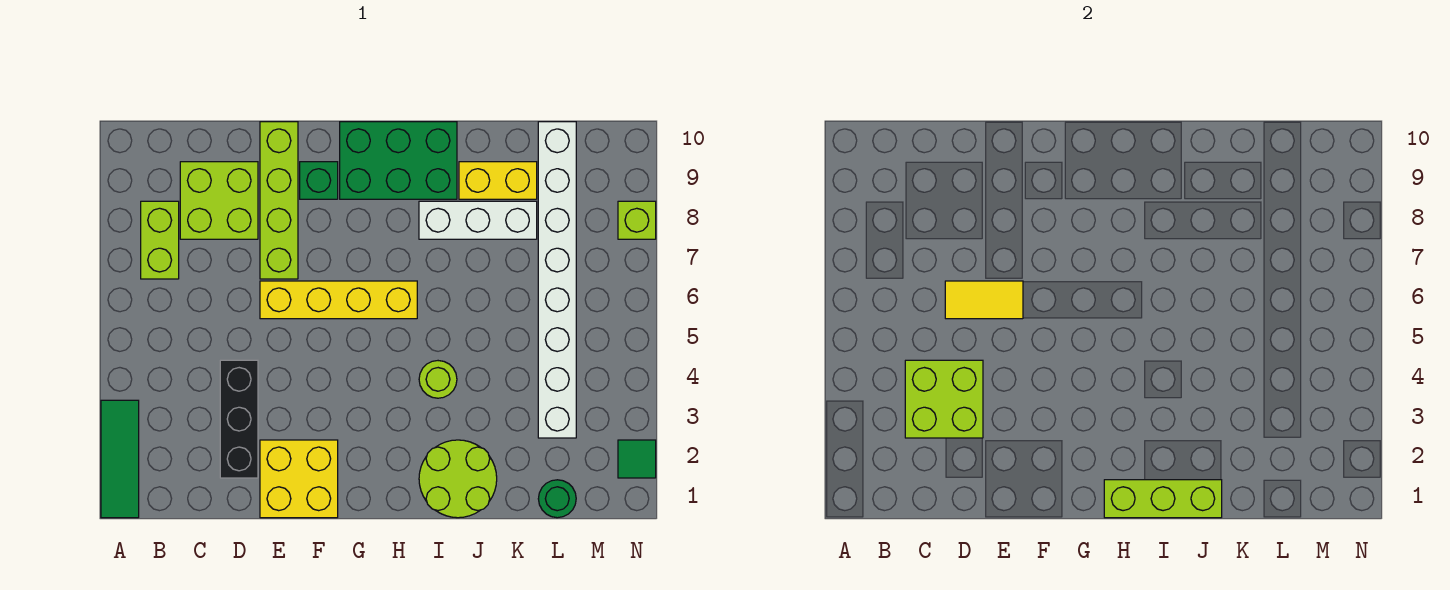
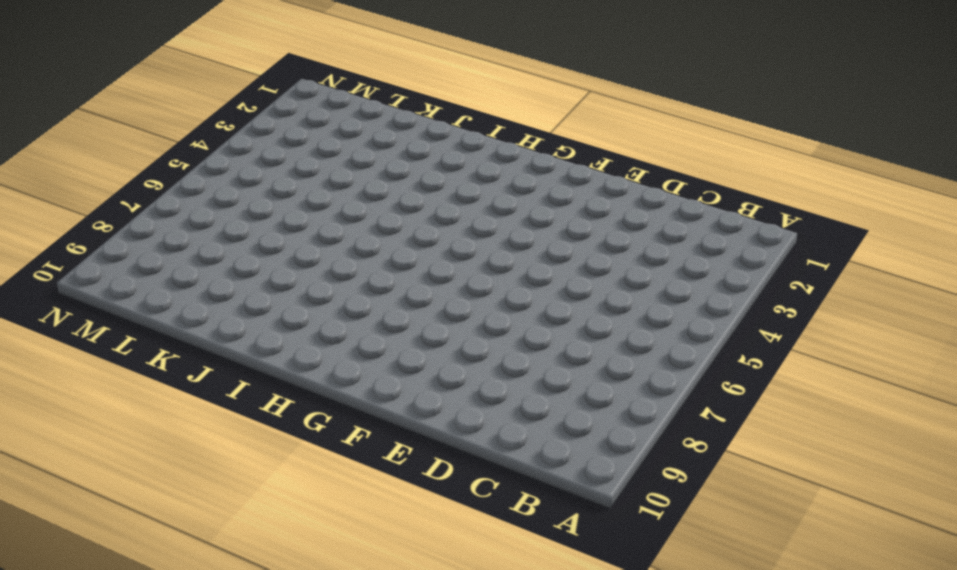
none -> green tile A1:A3 level 1
none -> lime brick B7:B8 level 1
none -> lime brick C8:D9 level 1

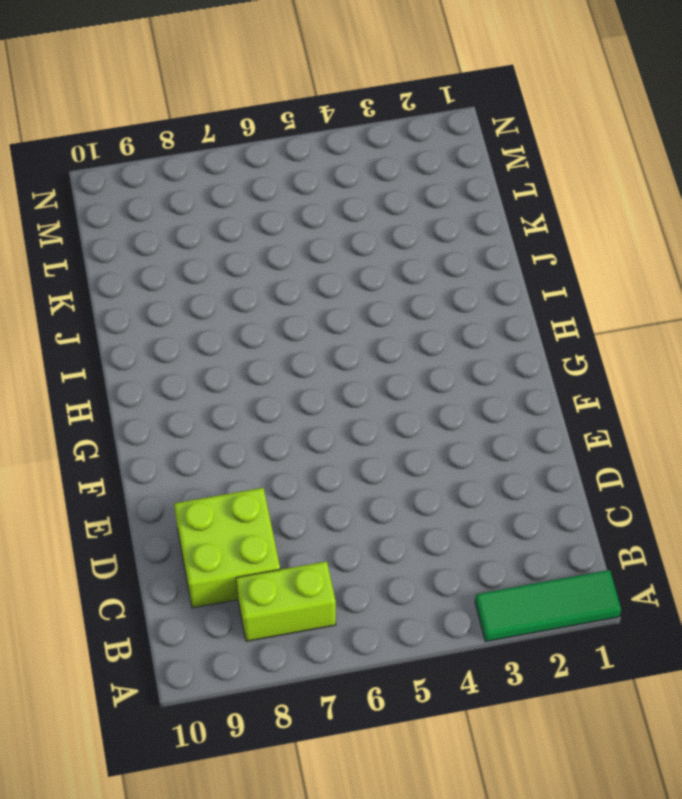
none -> black brick D2:D4 level 1
none -> yellow brick E1:F2 level 1
none -> yellow brick E6:H6 level 1

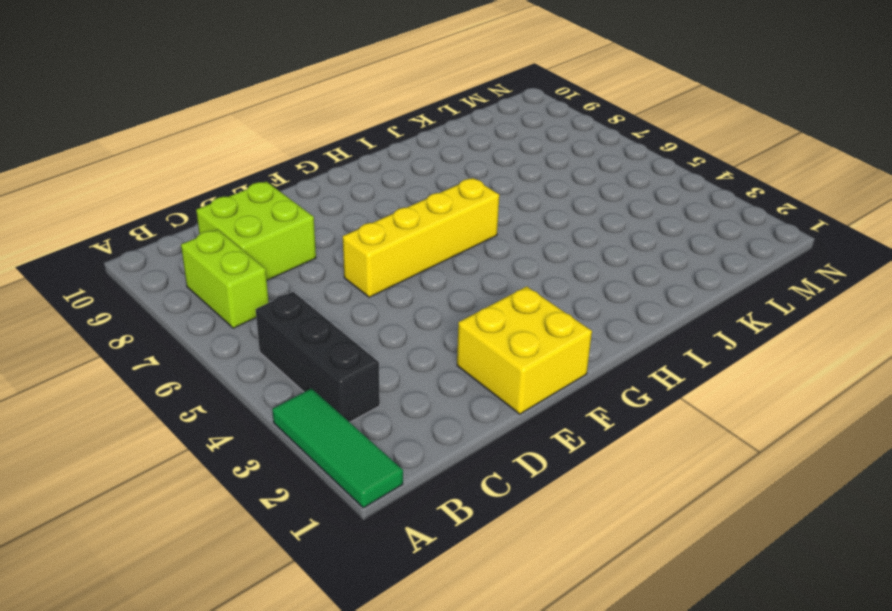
black brick B3:B5 level 1 -> black brick D2:D4 level 1
none -> lime brick E7:E10 level 1
none -> green brick F9 level 1
none -> green brick G9:I10 level 1

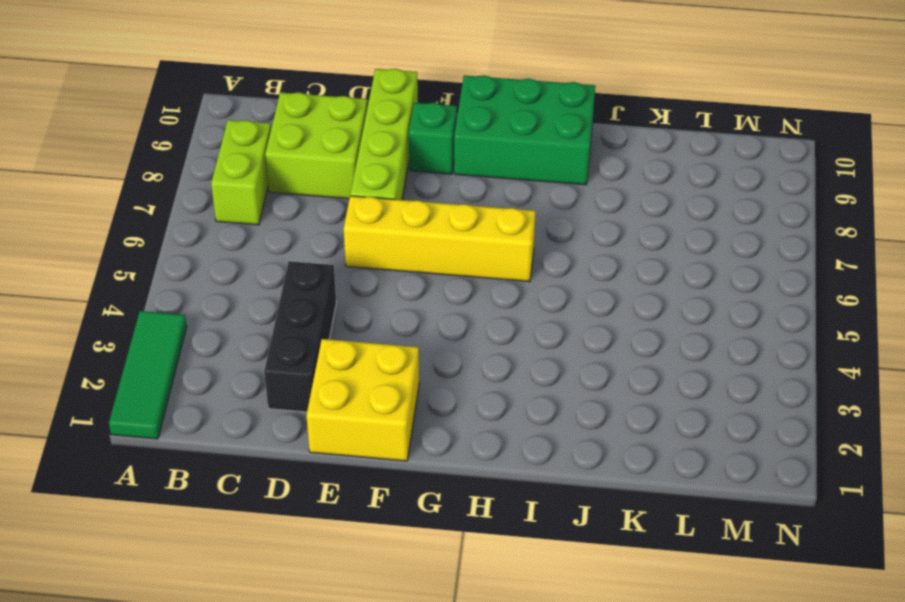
none -> lime round brick I1:J2 level 1
none -> lime round brick I4 level 1
none -> white brick I8:K8 level 1

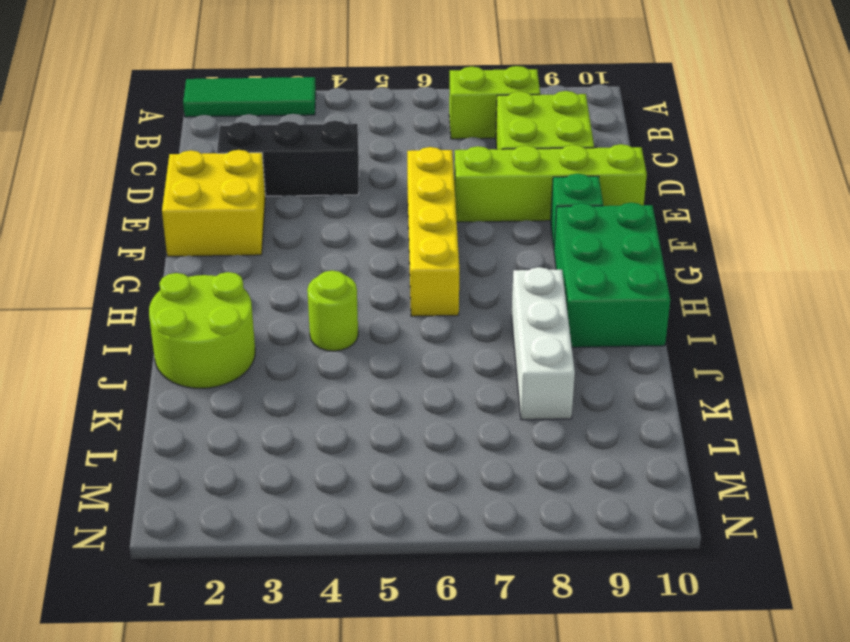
none -> yellow brick J9:K9 level 1
none -> green round brick L1 level 1
none -> white brick L3:L10 level 1

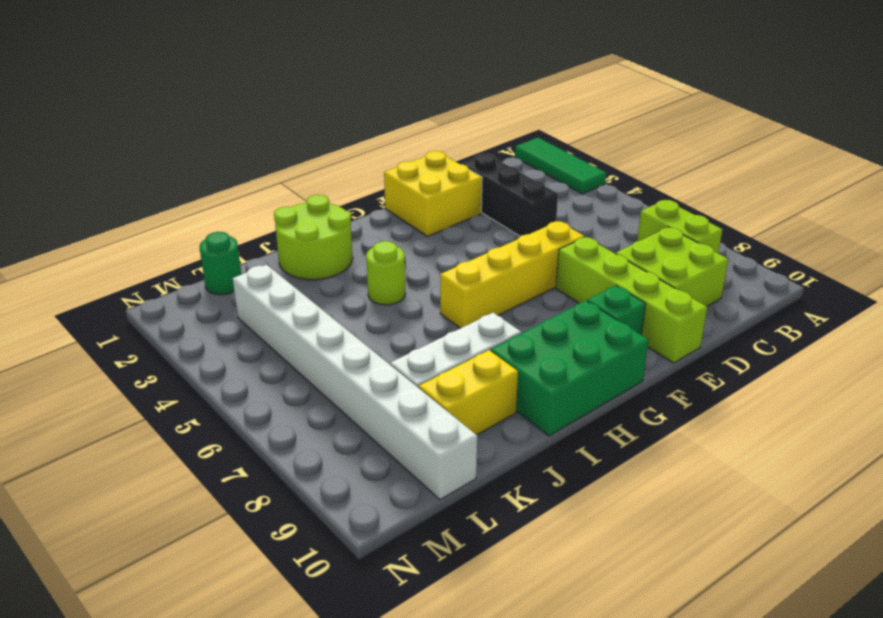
none -> green tile N2 level 1
none -> lime brick N8 level 1
none -> lime brick C3:D4 level 2

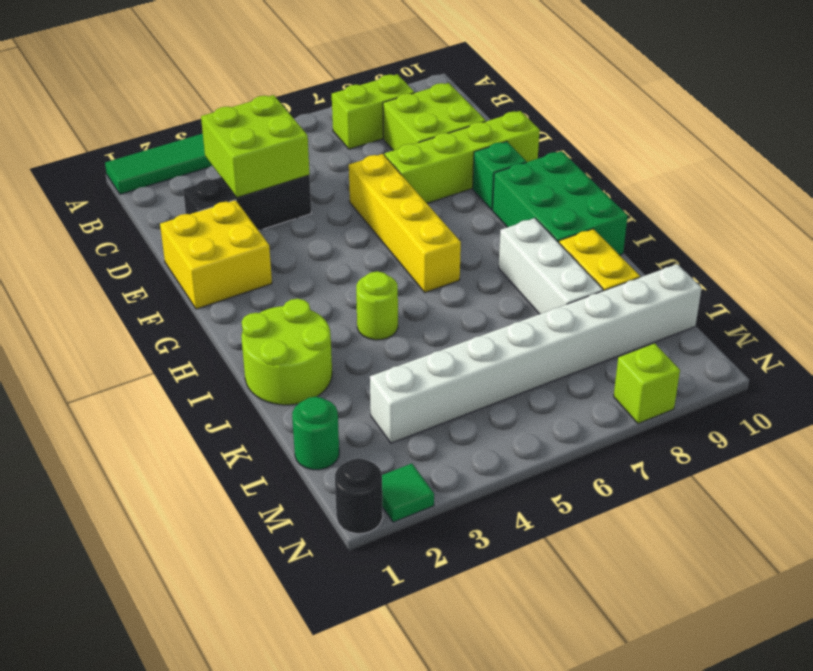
black round brick N1 level 1 -> none
none -> yellow tile D6:E6 level 2
none -> lime brick H1:J1 level 2

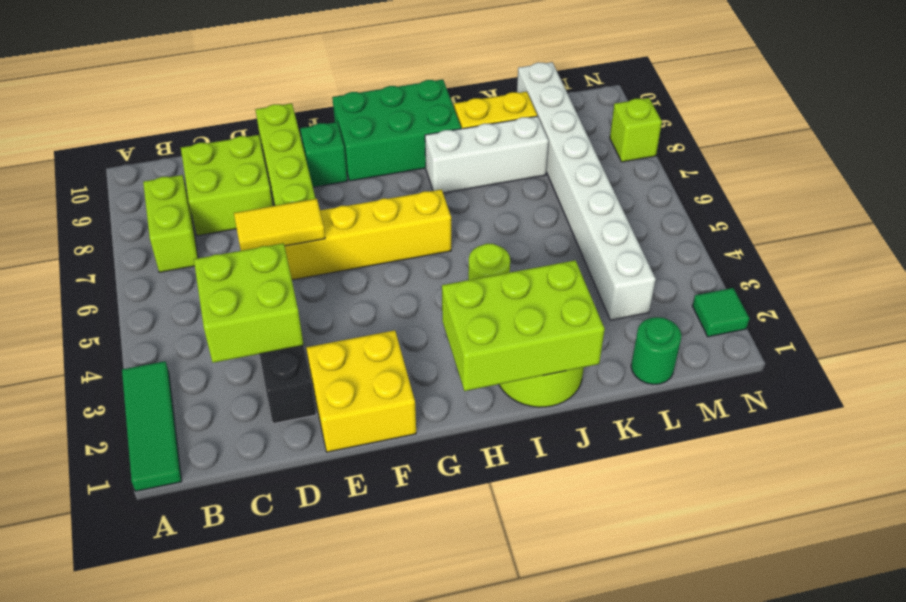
lime brick H1:J2 level 2 -> lime brick H1:J1 level 2

